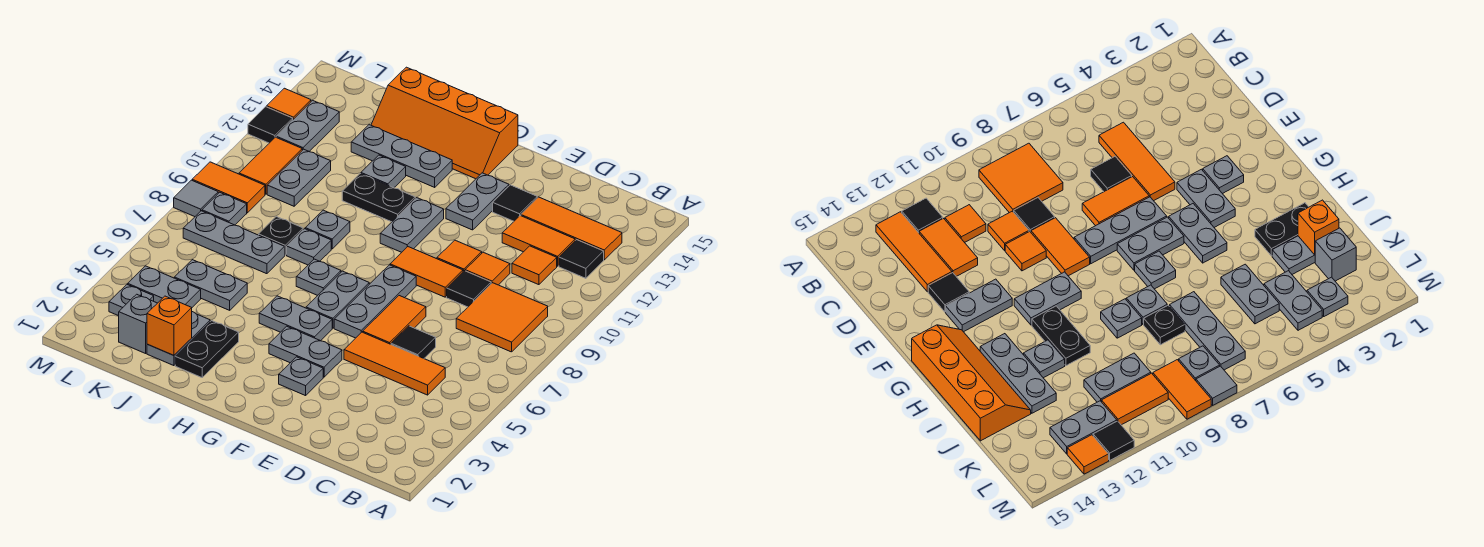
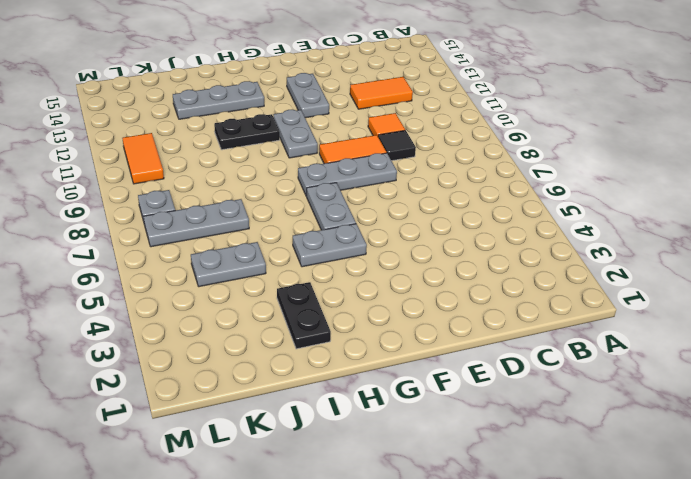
grey plate E8:G8 level 1 -> grey plate F6:F8 level 1
none -> orange tile B8:C9 level 1
none -> black tile B12 level 1
none -> orange tile B13:D13 level 1
none -> orange tile C5:E5 level 1

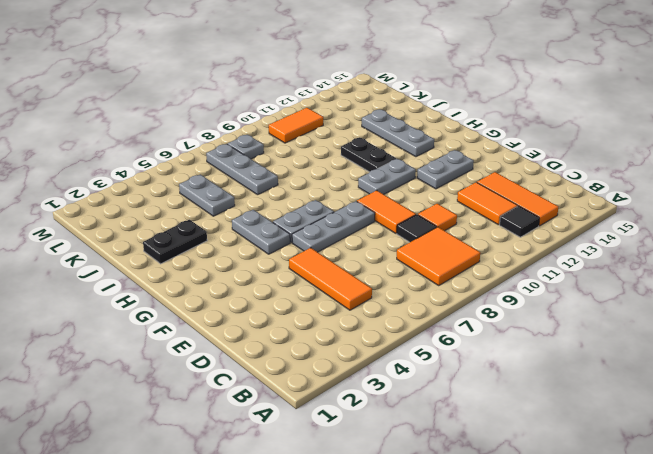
none -> orange tile C11 level 1
none -> black tile D6 level 1
none -> orange tile E6:E7 level 1
none -> orange tile E10 level 1

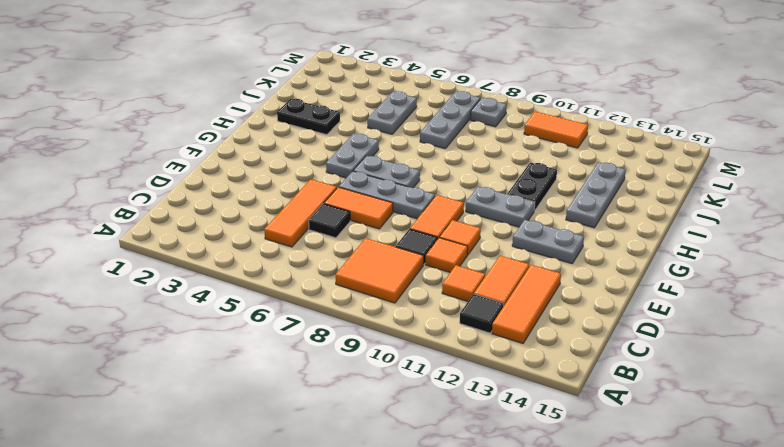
none -> black tile E13 level 1
none -> grey plate F3 level 1
none -> grey plate F4:G4 level 1
none -> orange slope G14:J15 level 1 top 15

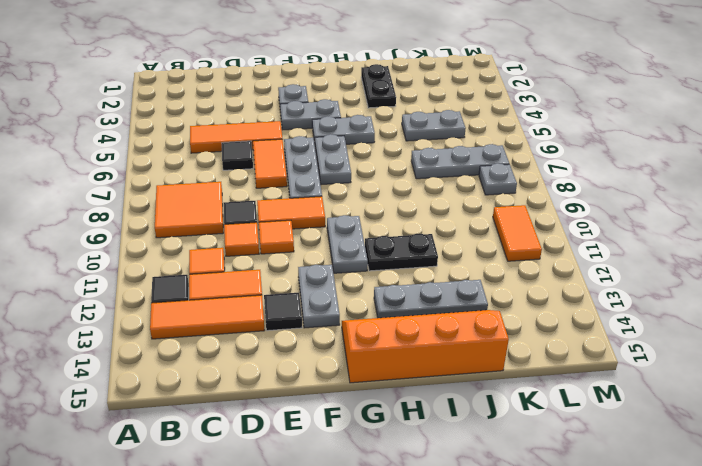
none -> grey plate H7 level 1
none -> grey plate I8 level 1
none -> grey plate I9 level 1
none -> grey plate I12 level 1

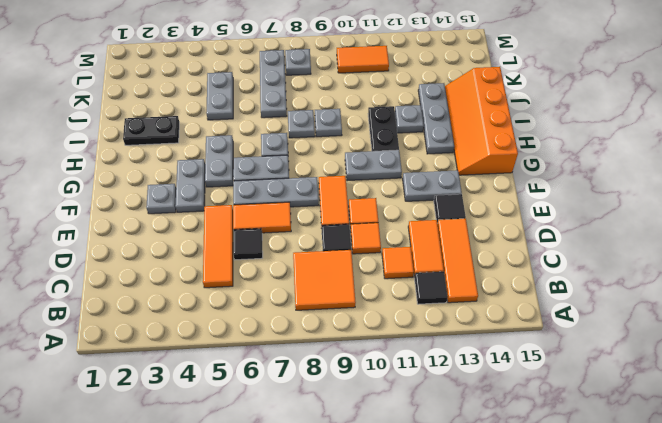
none -> grey plate J2:J3 level 1
none -> black plate J8 level 1
none -> grey brick K2 level 1
none -> grey plate K4:L4 level 1

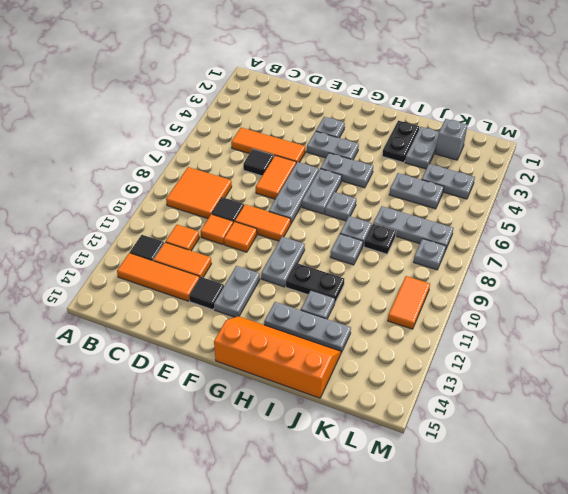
none -> grey plate K10:K11 level 1
none -> grey plate L3 level 1
none -> orange tile L9:M9 level 1
none -> grey plate L12:L13 level 1

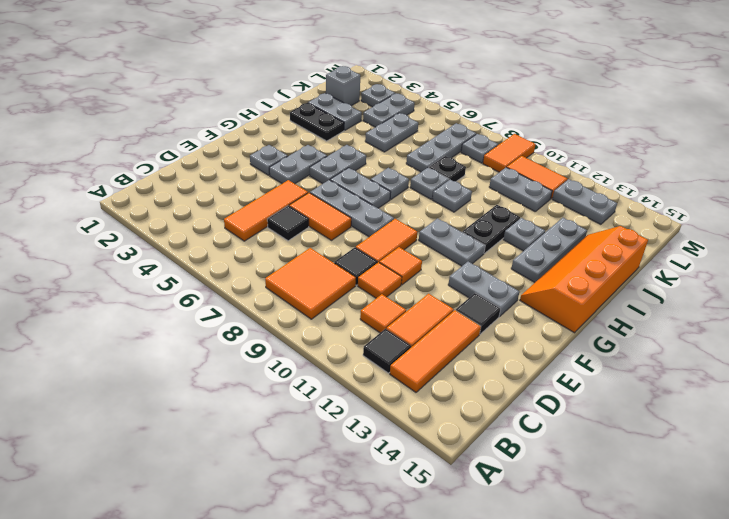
none -> grey tile M8 level 1
none -> black tile M12 level 1
none -> orange tile M13 level 1
none -> orange brick J2 level 2

